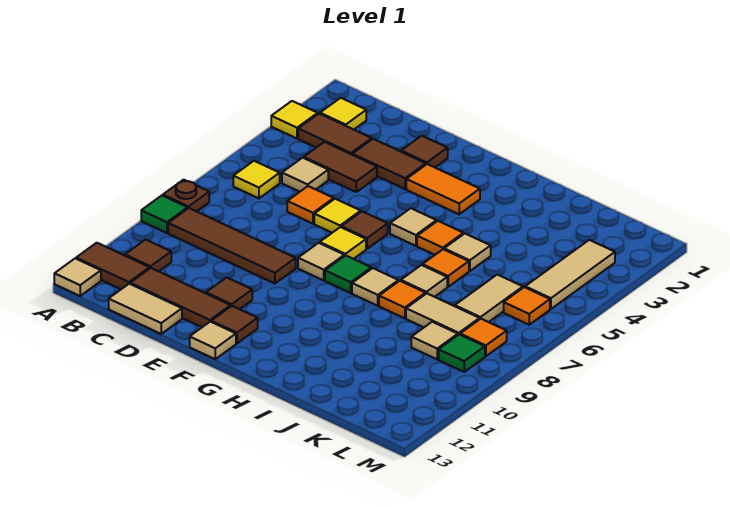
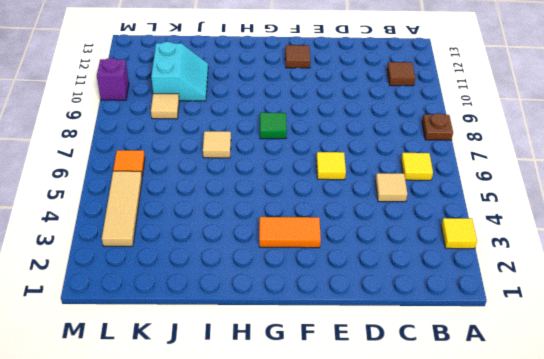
cyan slope J10:K11 level 1 top K -> none
purple brick M10 level 1 -> none
none -> green tile A9 level 1
none -> brown tile A12:B12 level 1
none -> tan tile A13 level 1
none -> yellow tile B2 level 1

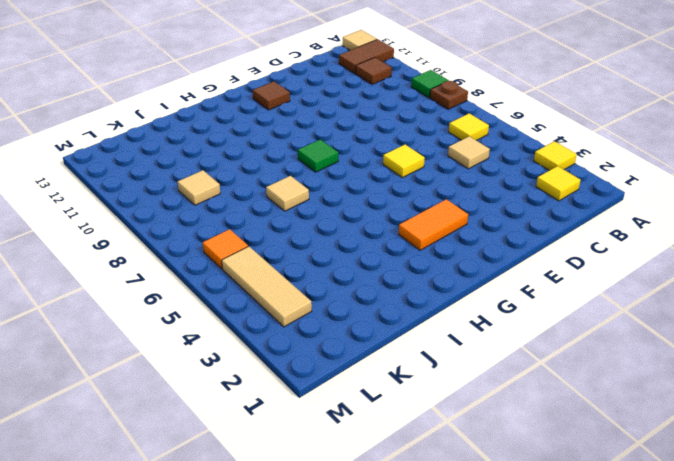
none -> brown tile B3:C3 level 1
none -> brown tile B9:E9 level 1
none -> brown tile C4:D4 level 1
none -> brown tile C12:E12 level 1

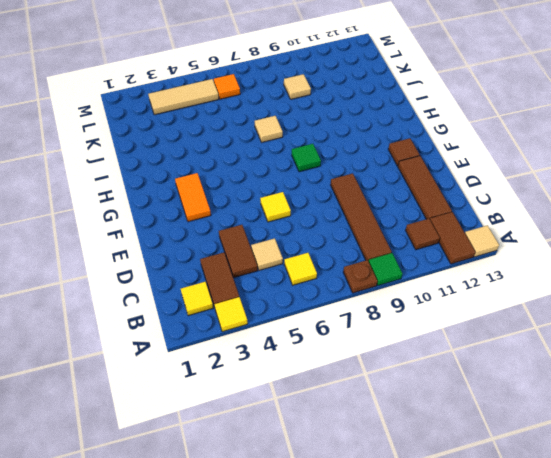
none -> tan tile C13:D13 level 1
none -> brown tile D3:E3 level 1
none -> orange tile D6 level 1
none -> brown tile E2 level 1

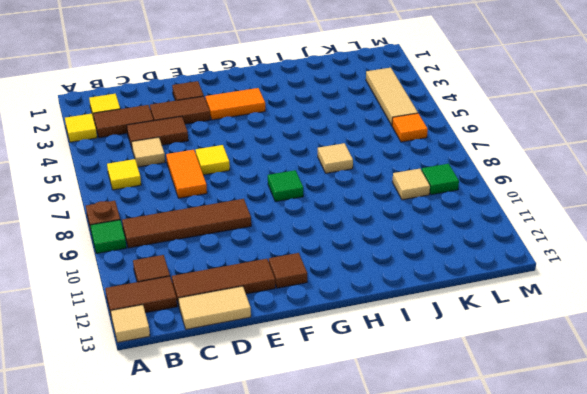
orange tile D6:D7 level 1 -> orange tile D6 level 1
none -> brown tile E11 level 1
none -> brown tile F6 level 1
none -> yellow tile F7 level 1
none -> tan tile F8 level 1

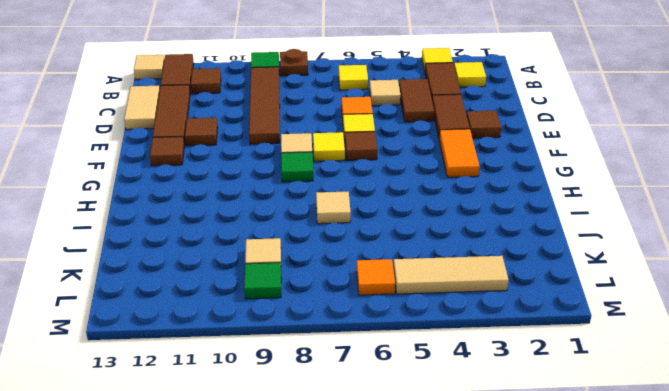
none -> tan tile F13 level 1
none -> tan tile G5 level 1
none -> orange tile H5 level 1
none -> tan tile H8 level 1

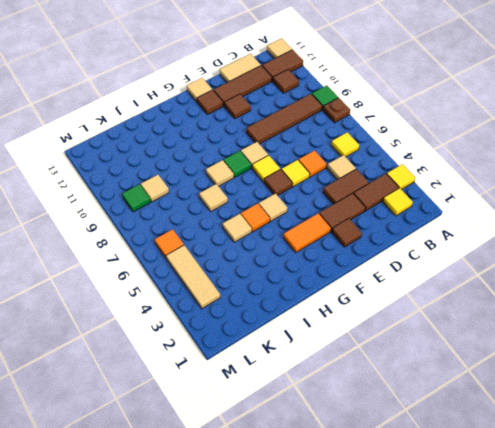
none -> orange tile I6 level 1
none -> orange tile I8 level 1
none -> tan tile J8:K8 level 1
none -> tan tile K6:K7 level 1

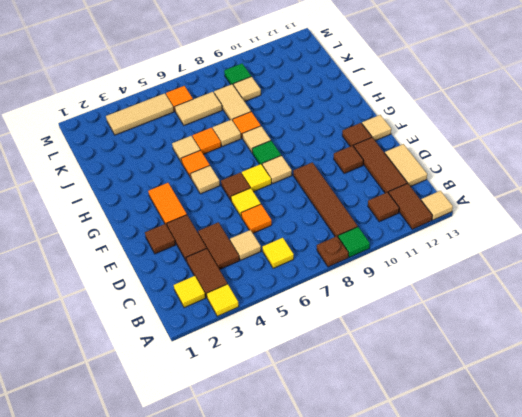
none -> orange tile L8 level 1

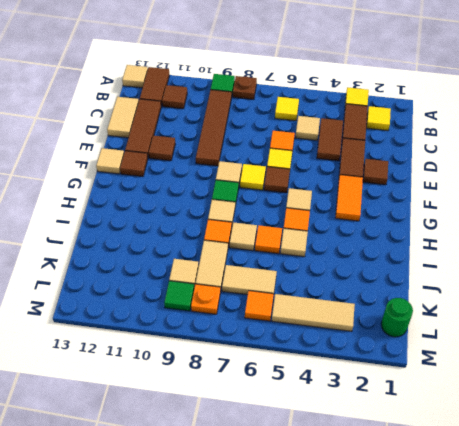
green round brick L1 level 1 -> none
orange plate L8 level 1 -> orange tile L8 level 1

